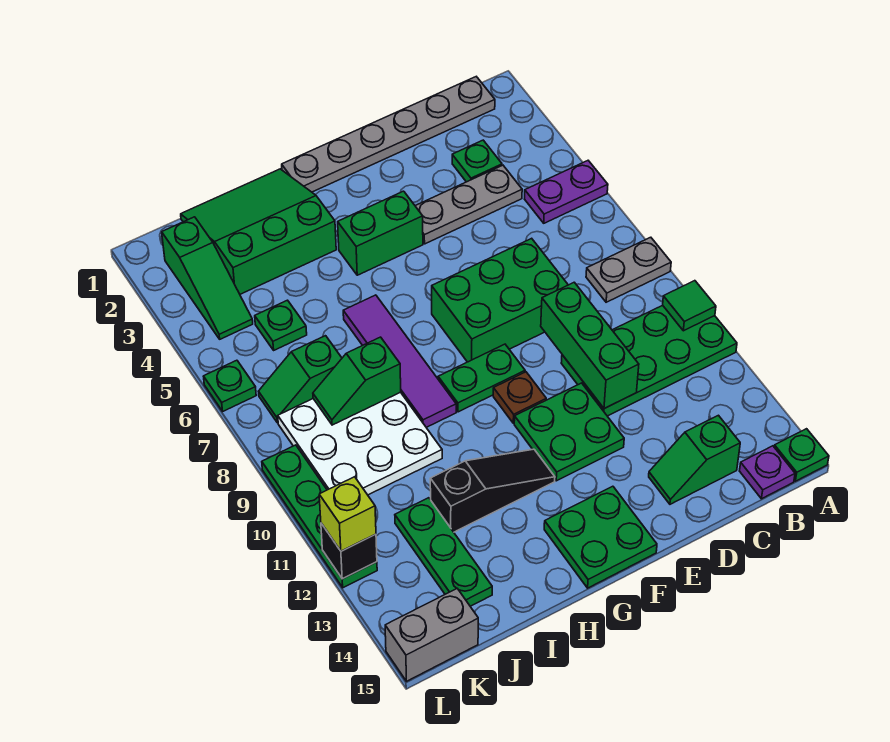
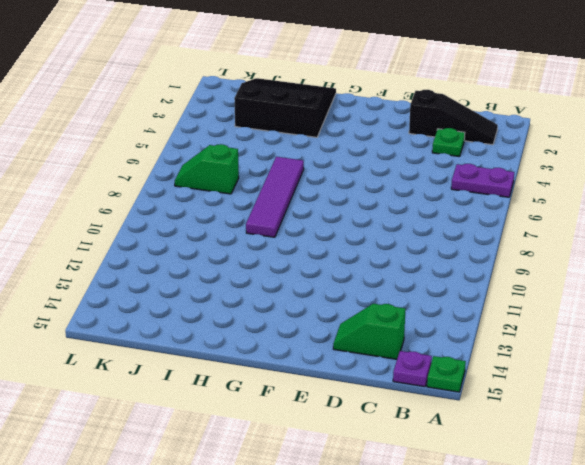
black slope B2:D2 level 1 top D -> black slope G12:I12 level 1 top I
black slope H1:J3 level 1 top 3 -> green slope H1:J3 level 1 top 3
none -> grey plate A8:B8 level 1
none -> green plate A10:D11 level 1
none -> grey plate B1:G1 level 1
none -> grey plate C4:E4 level 1

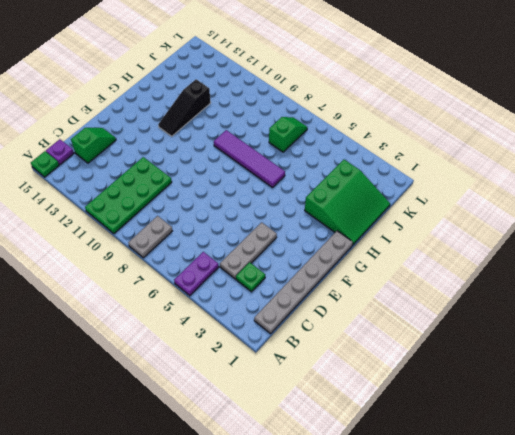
none -> green brick D7:F8 level 1
none -> green plate E11:F12 level 1
none -> green brick F4:G4 level 1
none -> green plate F9:G9 level 1

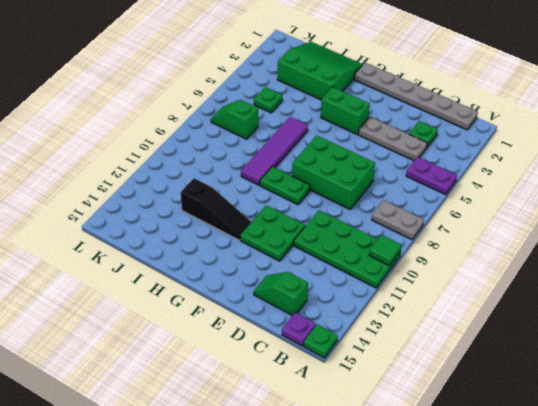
none -> brown plate F10 level 1
none -> green plate F14:G15 level 1
none -> white plate I8:K10 level 1
none -> green plate J12:J14 level 1

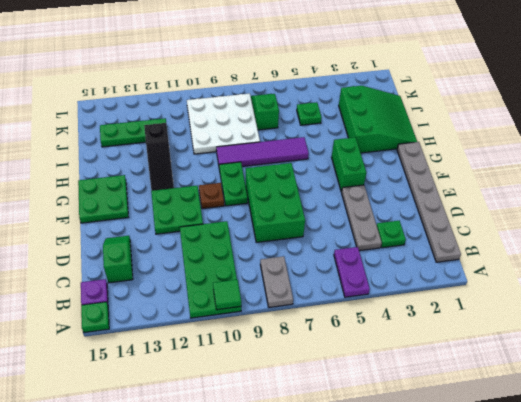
none -> green slope K2:K4 level 1 top 2
none -> grey brick K15:L15 level 1
none -> green plate L6 level 1
none -> green plate L9:L12 level 1

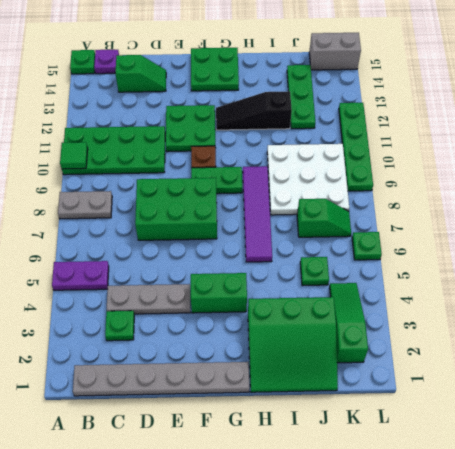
none -> green brick D9:D11 level 2
none -> green slope I8:J8 level 2 top I
none -> black brick L12 level 2
none -> lime brick L12 level 3

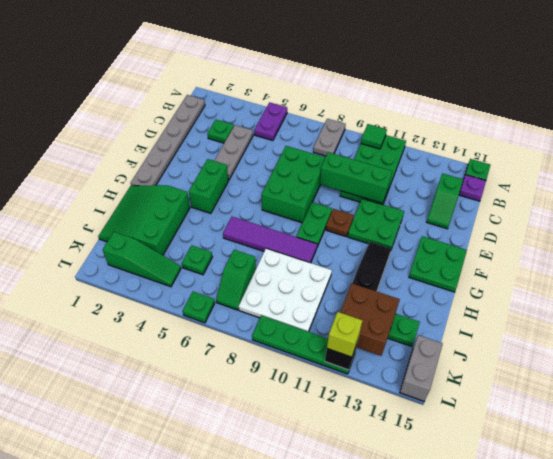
brown brick J12:K13 level 2 -> none
none -> green slope I8:J8 level 2 top I

